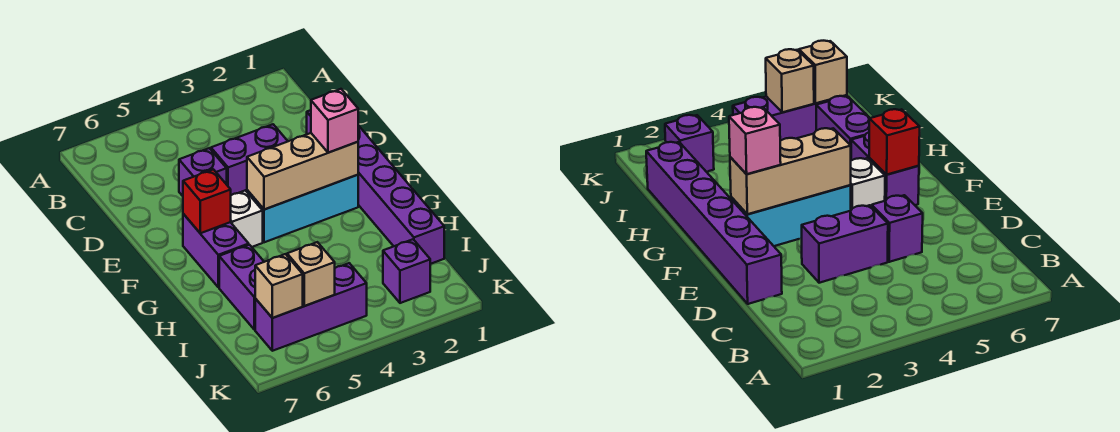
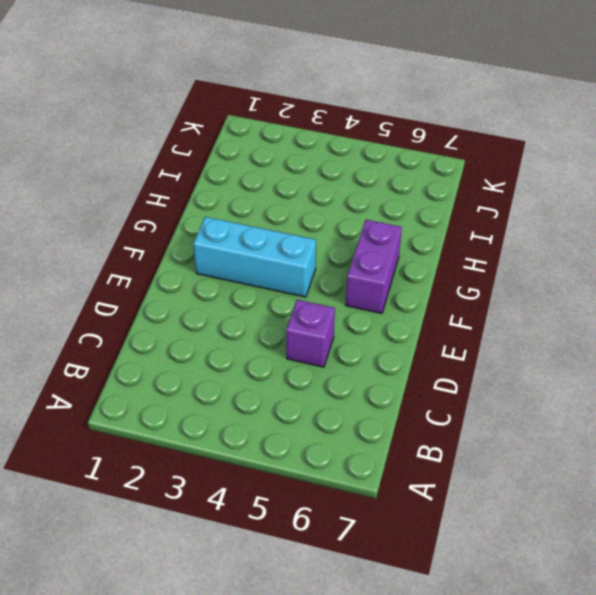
none -> purple brick D1:I1 level 1
none -> purple brick D3:D4 level 1
none -> white brick F5 level 1

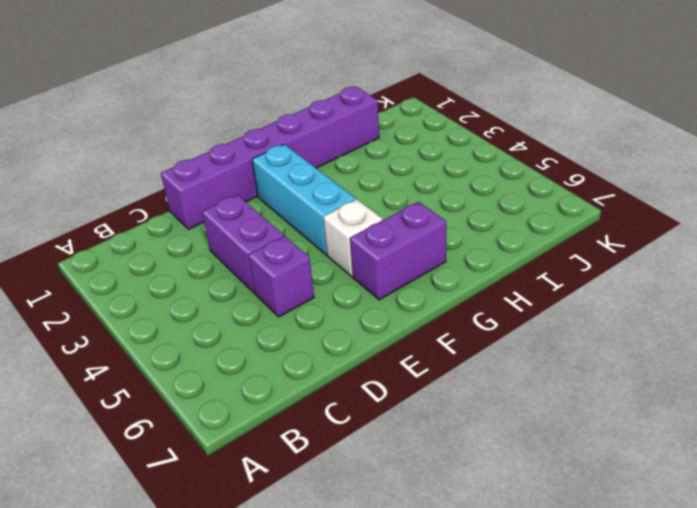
none -> purple brick H6:I6 level 1
none -> purple brick J2 level 1
none -> purple brick J4:J6 level 1

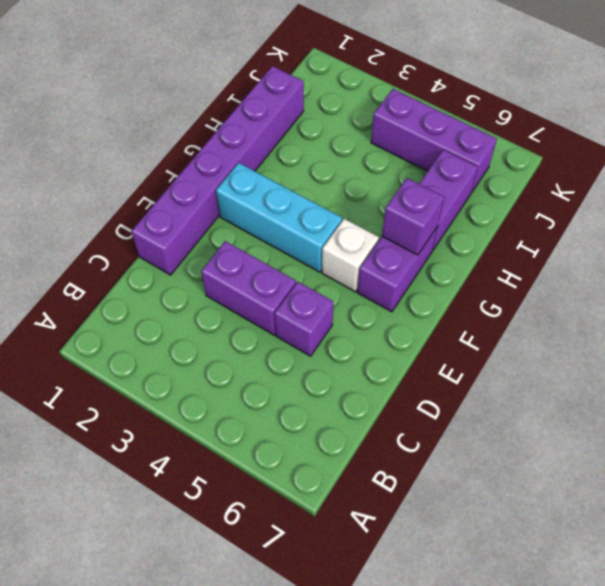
purple brick G6 level 2 -> purple brick J2 level 1
none -> tan brick F2:F4 level 2
none -> red brick F6 level 2
none -> tan brick J5 level 2

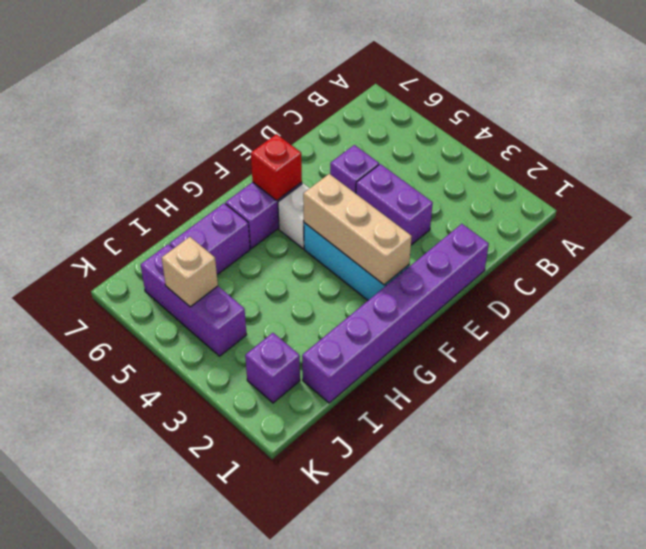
none -> tan brick J6 level 2
none -> pink brick F2 level 3

